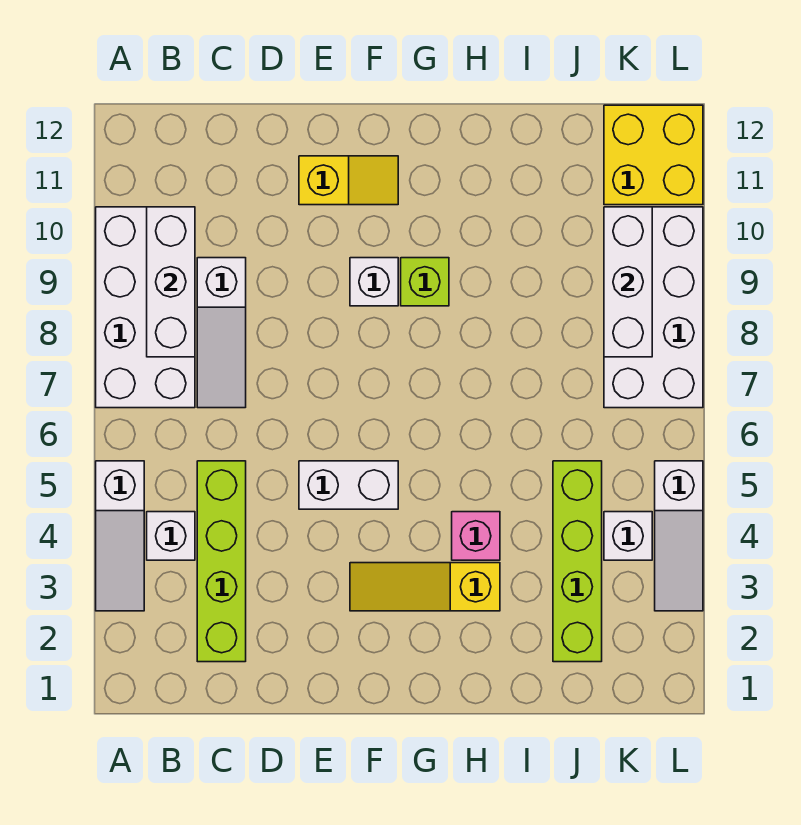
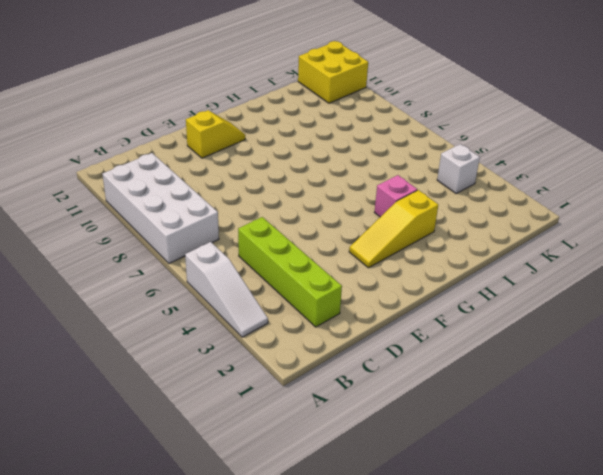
none -> white brick B4 level 1
none -> white slope C7:C9 level 1 top 9
none -> white brick E5:F5 level 1

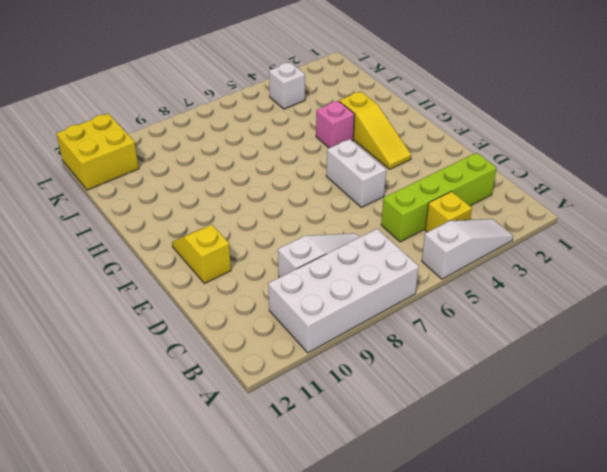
yellow brick B4 level 1 -> white brick B4 level 1
none -> white brick F9 level 1
none -> lime brick G9 level 1
none -> lime brick J2:J5 level 1

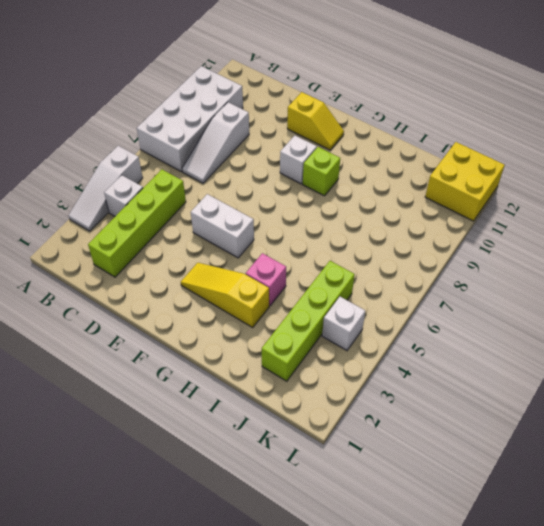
none -> white brick K7:L10 level 1
none -> white slope L3:L5 level 1 top 5
none -> white brick B8:B10 level 2

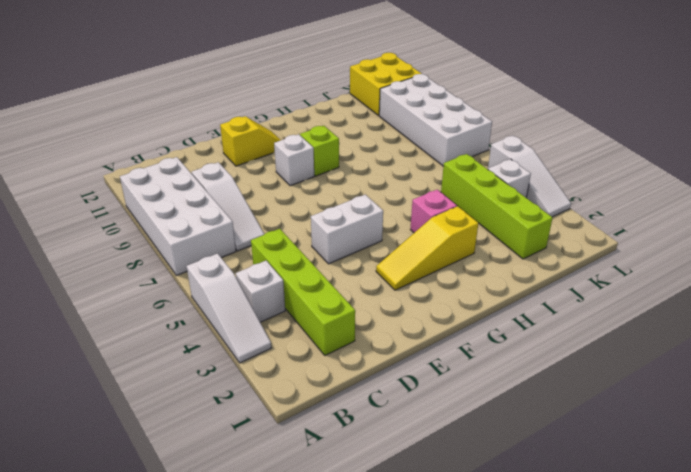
none -> white brick B8:B10 level 2
none -> white brick K8:K10 level 2

